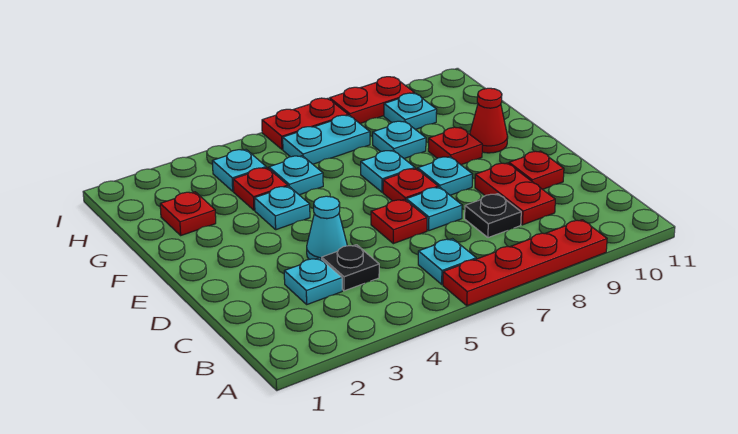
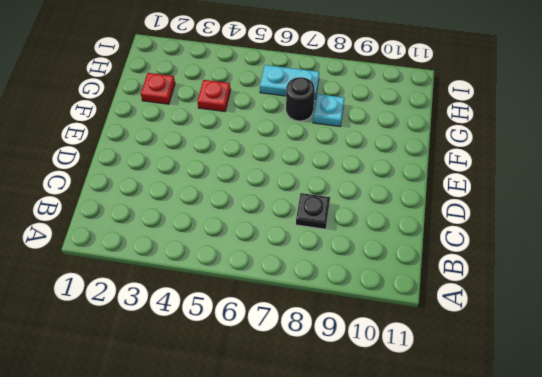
black round brick G7 level 1 -> none
none -> red plate A6:A9 level 1
none -> cyan plate B6 level 1
none -> cyan plate C3 level 1

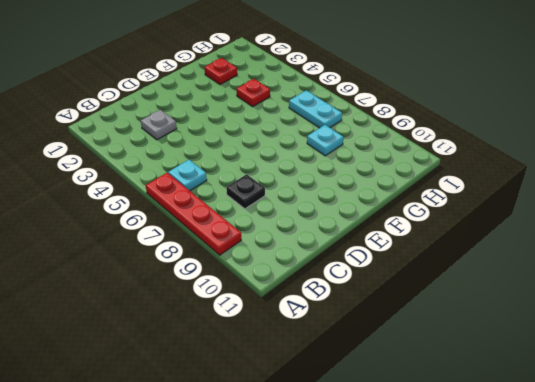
grey plate C3 level 1 -> cyan plate C3 level 1
none -> black plate C4 level 1
none -> red plate C9:D9 level 1
none -> cyan cone D4 level 1

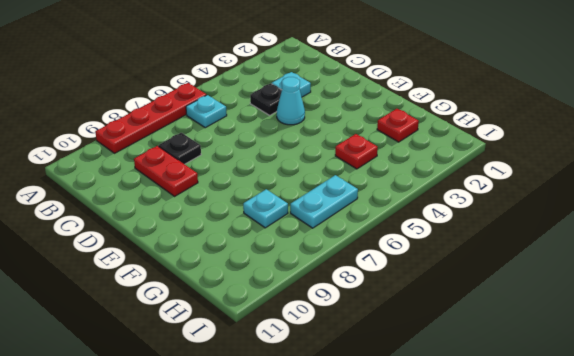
none -> red plate D6 level 1
none -> cyan plate D7 level 1
none -> red plate D10 level 1

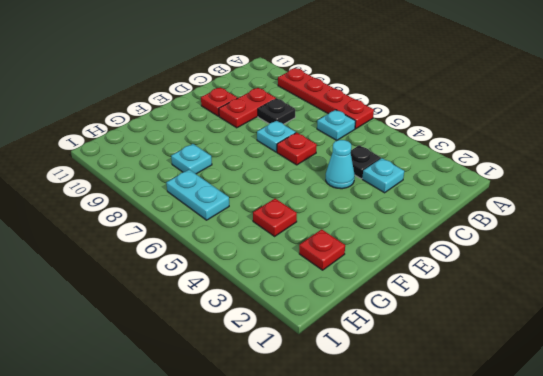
none -> red plate E7 level 1
none -> cyan plate E8 level 1
none -> cyan plate F4 level 1

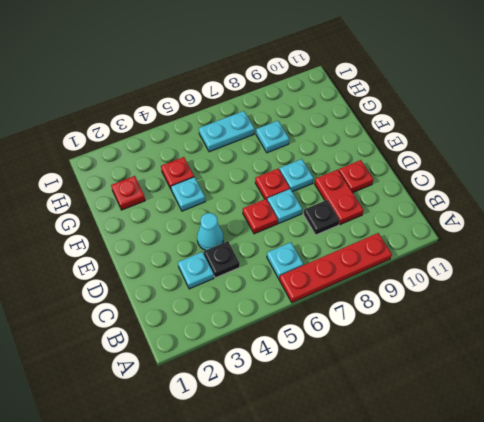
none -> cyan plate F7 level 1
none -> red plate F9 level 1
none -> red cone F10 level 1

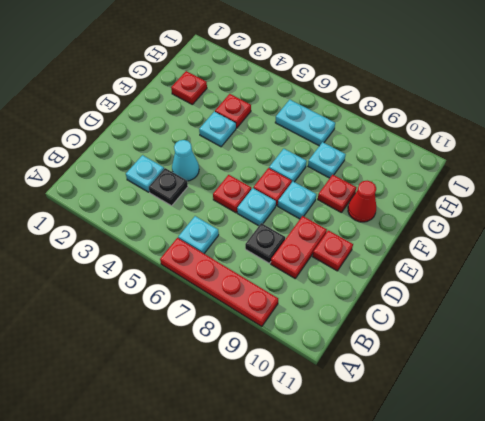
none -> cyan plate G5 level 1
none -> cyan plate H4 level 1
none -> cyan plate H9 level 1

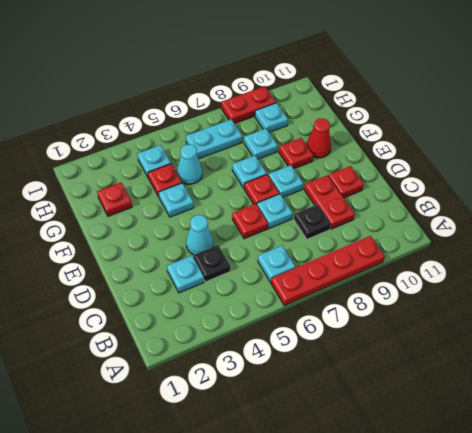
cyan cone G5 level 1 -> cyan plate G5 level 1
none -> red plate I6:I7 level 1

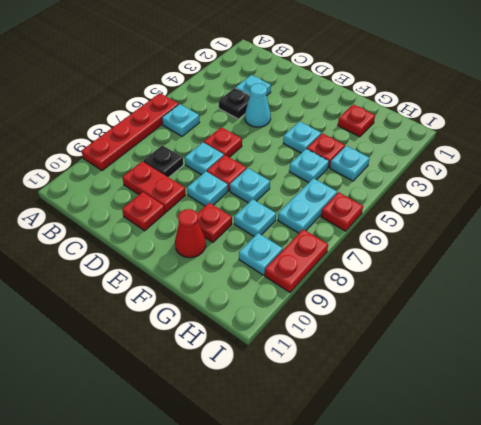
red plate I6 level 1 -> red plate I6:I7 level 1

